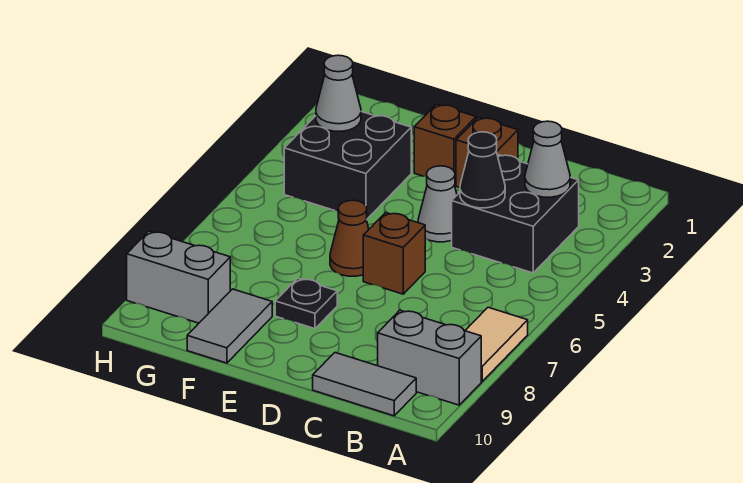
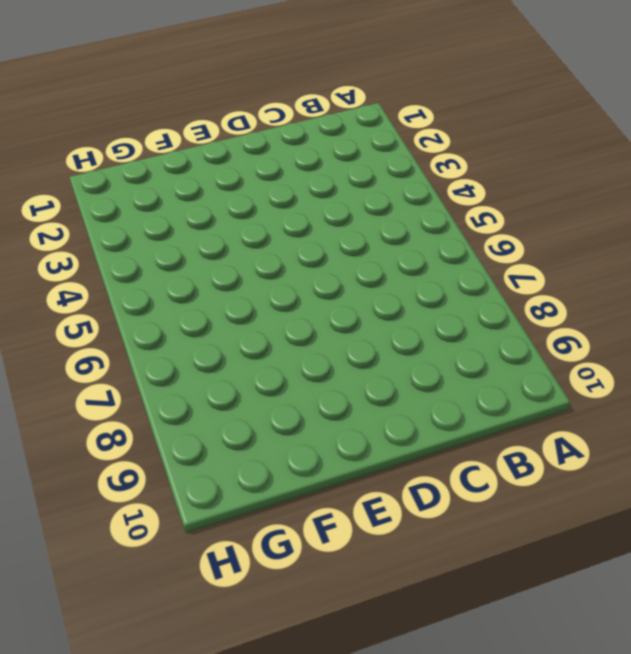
none -> tan tile A7:A8 level 1
none -> grey brick A9:B9 level 1
none -> black brick B3:C4 level 1

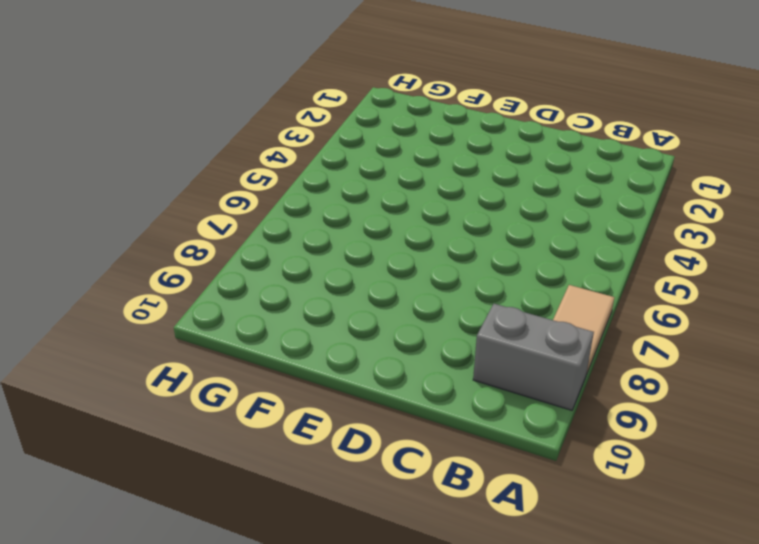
none -> black brick B3:C4 level 1
none -> grey tile B10:C10 level 1
none -> brown brick D2 level 1

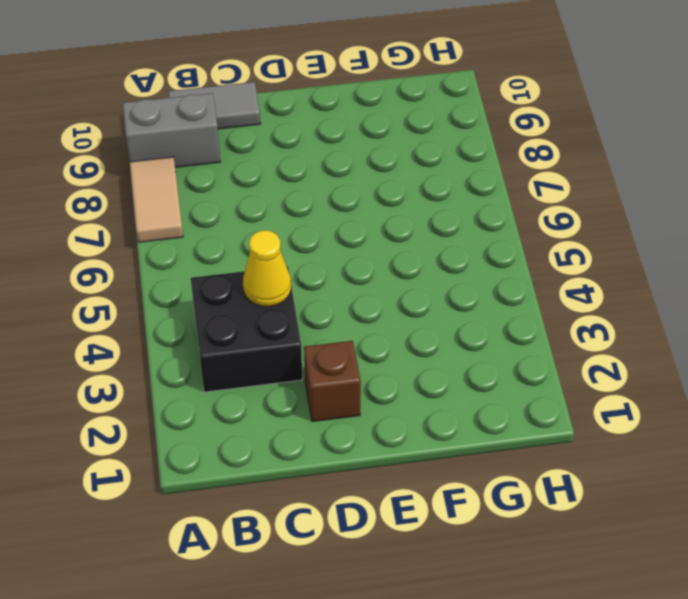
yellow cone C4 level 2 -> black cone C4 level 2
none -> grey cone D4 level 1
none -> brown brick D6 level 1
none -> brown brick E2 level 1

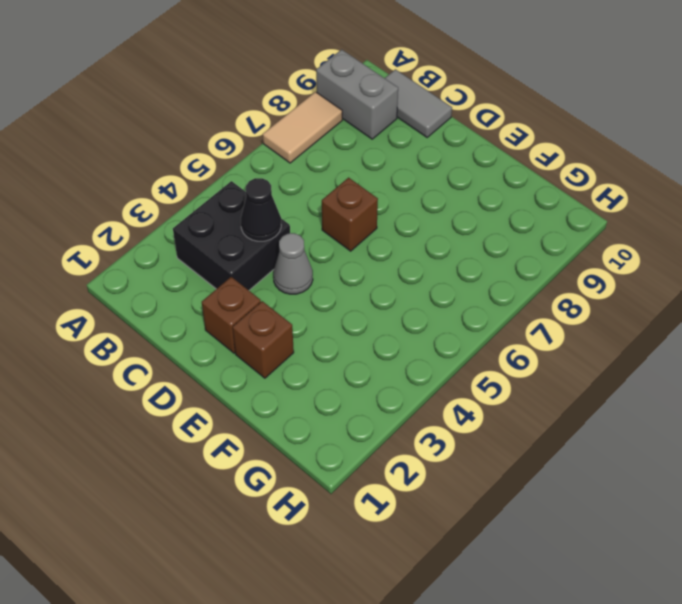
none -> brown cone E6 level 1
none -> black plate E8 level 1
none -> black brick F3:G4 level 1

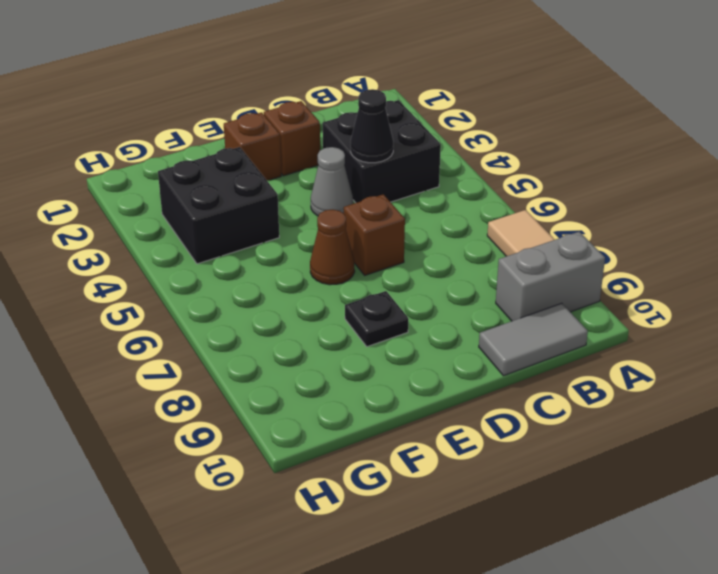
none -> grey tile F9:F10 level 1
none -> grey brick G9:H9 level 1
none -> grey cone B3 level 2

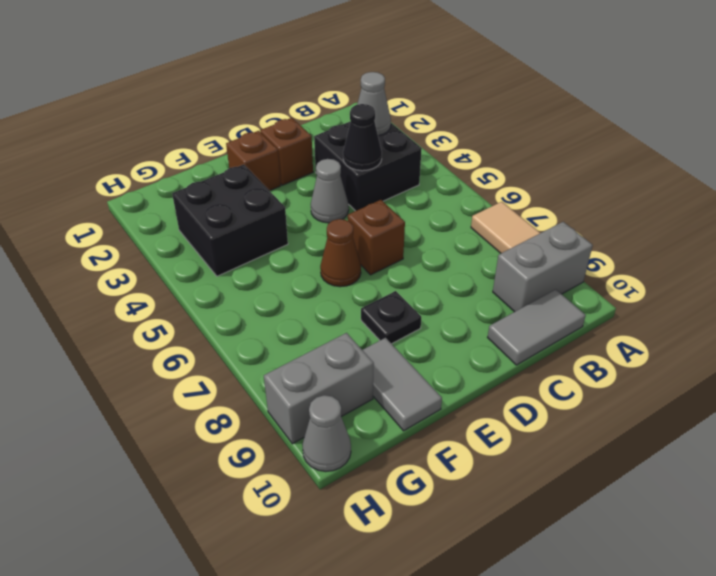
grey cone H10 level 1 -> grey cone G3 level 2

